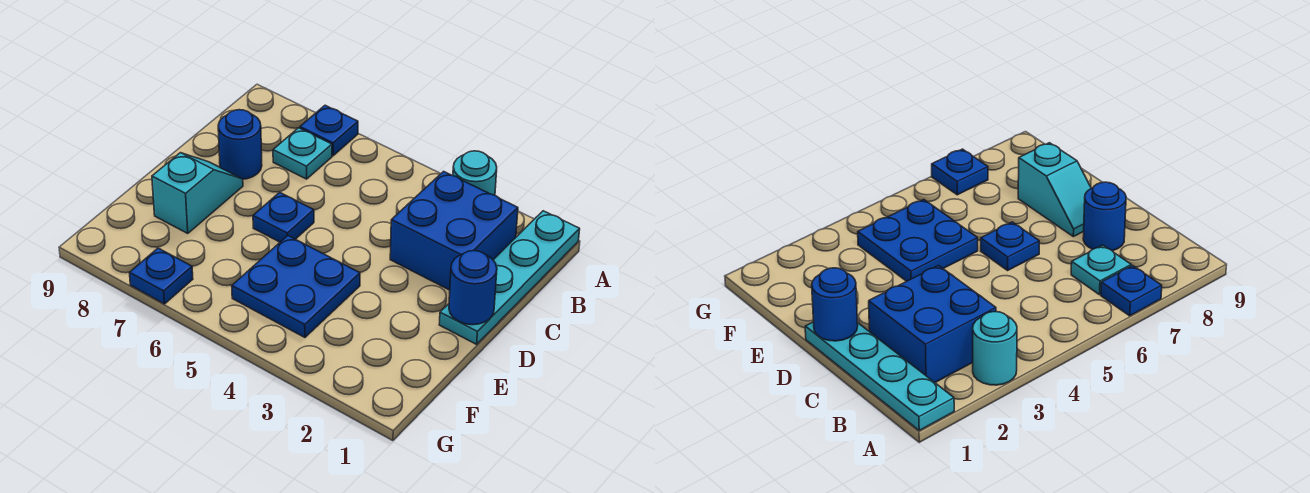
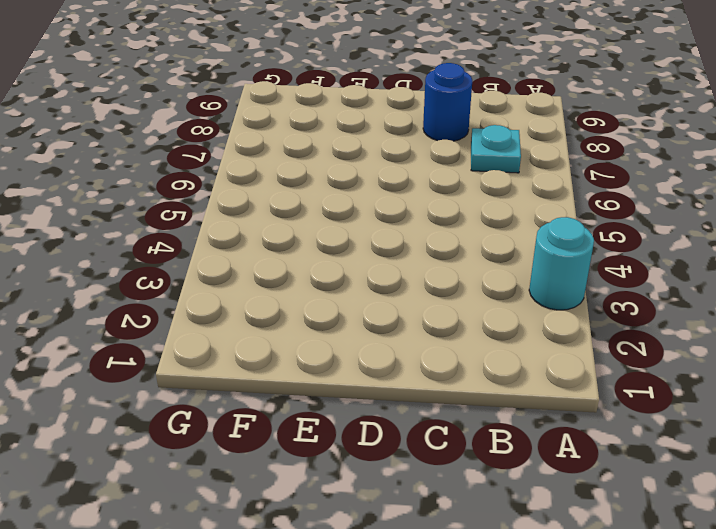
none -> cyan plate A1:D1 level 1
none -> blue plate A7 level 1

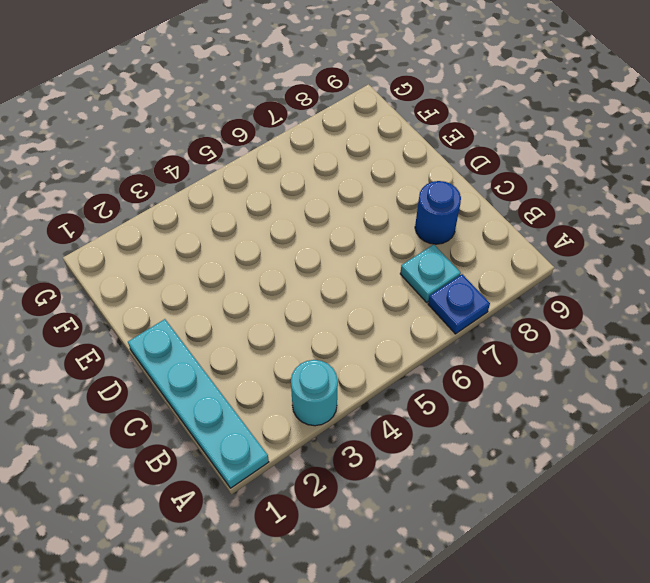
none -> blue brick B2:C3 level 1
none -> blue plate D6 level 1

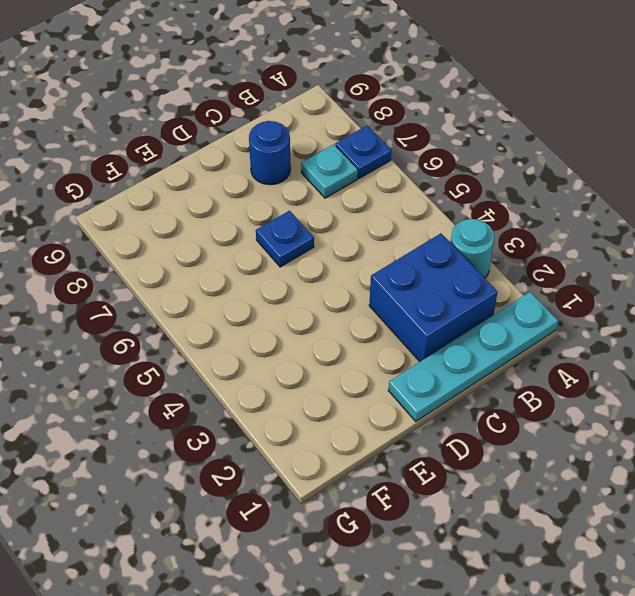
none -> cyan slope D8:E8 level 1 top E
none -> blue plate E4:F5 level 1

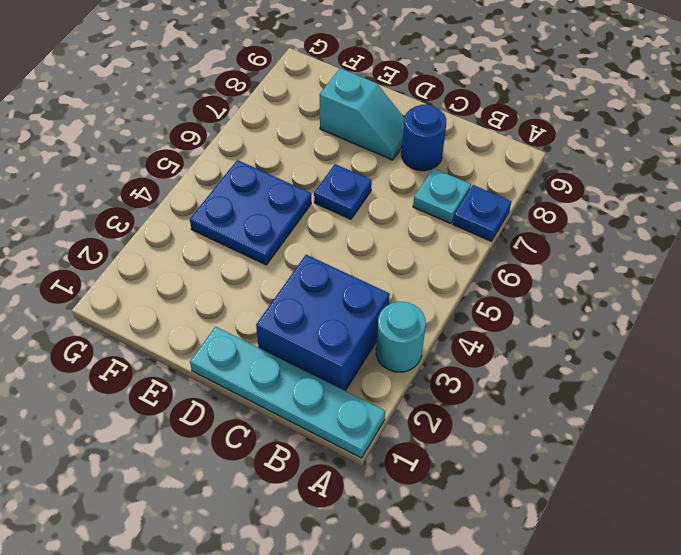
none -> blue plate G7 level 1
none -> blue round brick D1 level 2

